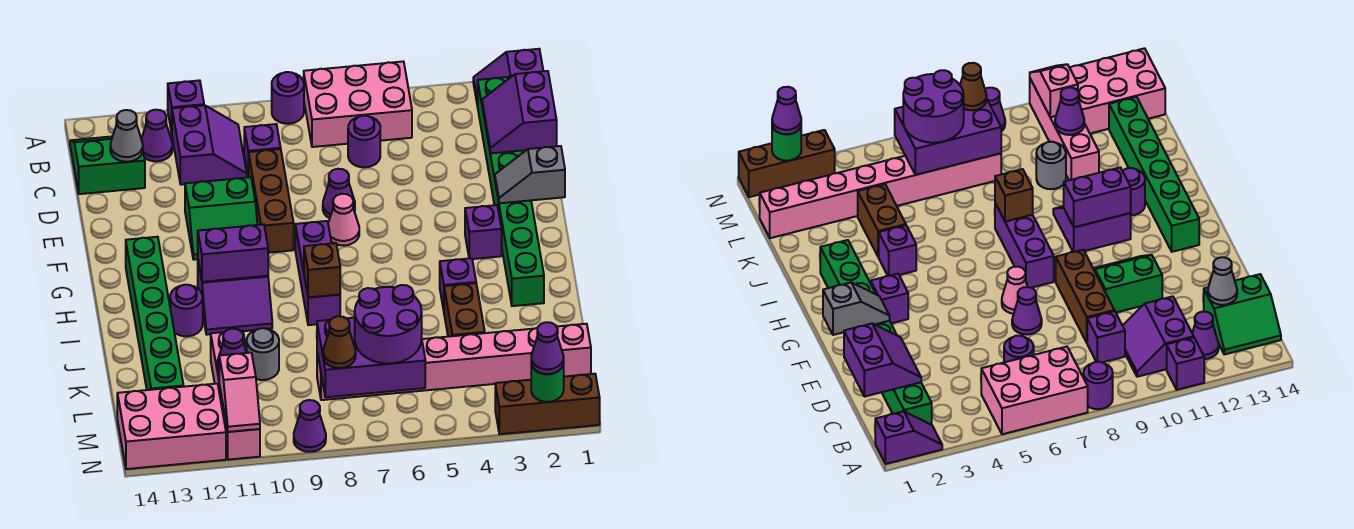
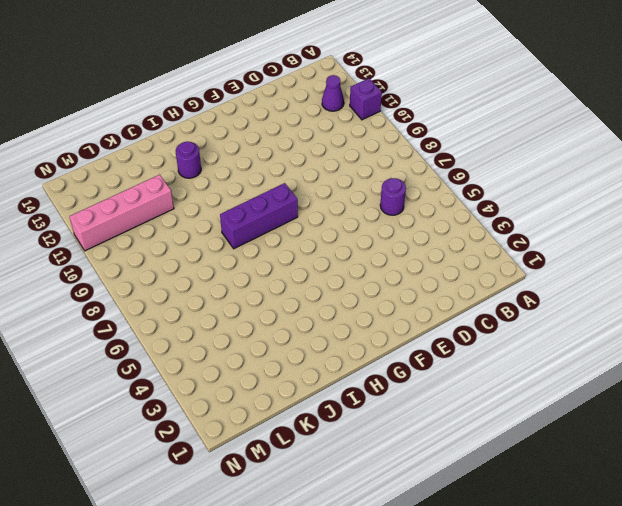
none -> purple slope A1:A2 level 1 top 1
none -> pink brick A5:B7 level 1
none -> purple round brick A8 level 1
none -> green brick B2:I2 level 1

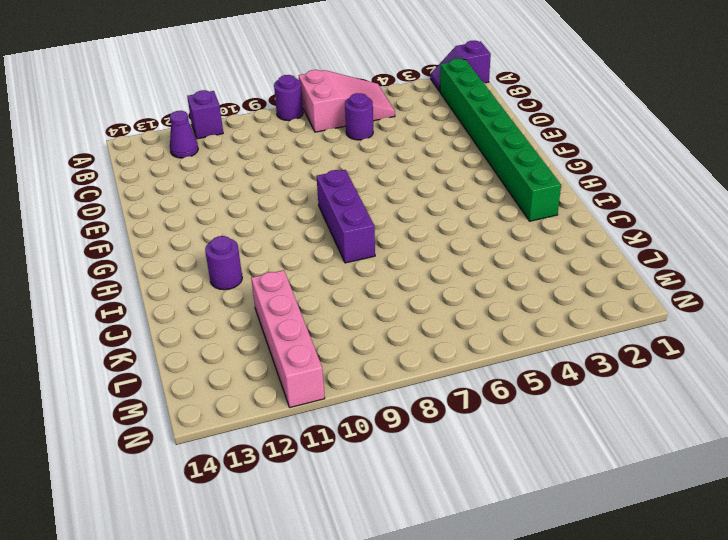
pink slope A5:B7 level 1 top 7 -> pink brick A5:B7 level 1
none -> purple slope B10:C11 level 1 top 11
none -> green slope B13:C14 level 1 top C
none -> purple brick C9 level 1
none -> brown brick D9:F9 level 1

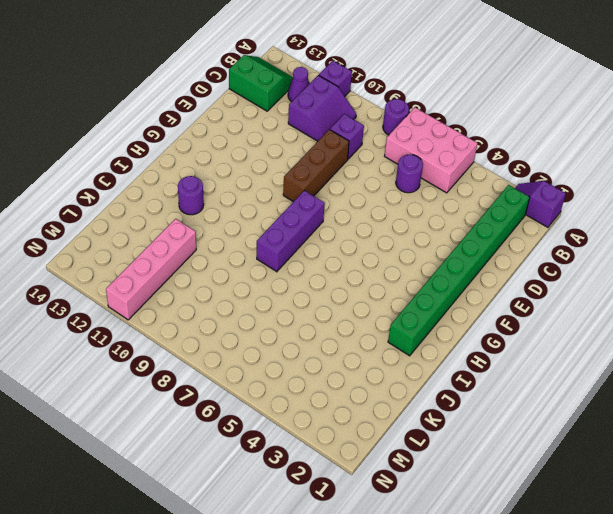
none -> purple cone E7 level 1
none -> green slope E10:F11 level 1 top E
none -> pink cone F7 level 1
none -> purple brick G3 level 1

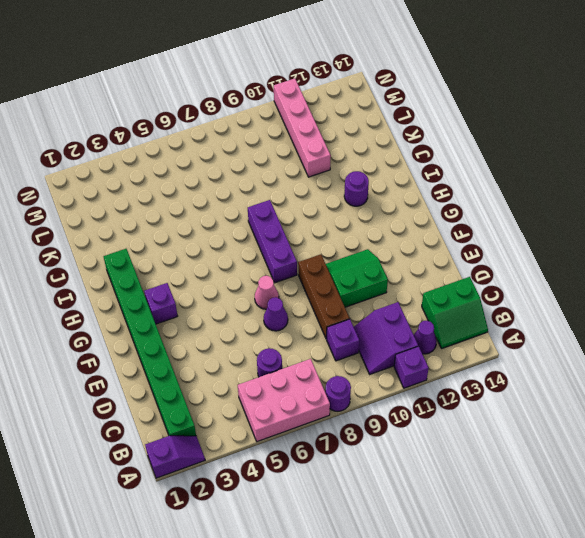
none -> green brick G13:L13 level 1
none -> purple slope H10:I11 level 1 top H
none -> purple brick I4 level 1
none -> brown brick J4:K4 level 1

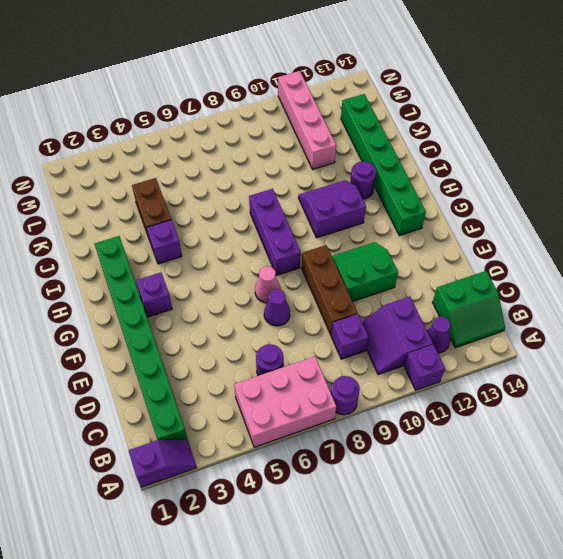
none -> grey round brick K10 level 1
none -> pink brick L1:L8 level 1
none -> pink brick M12:N14 level 1
none -> brown brick N1:N3 level 1

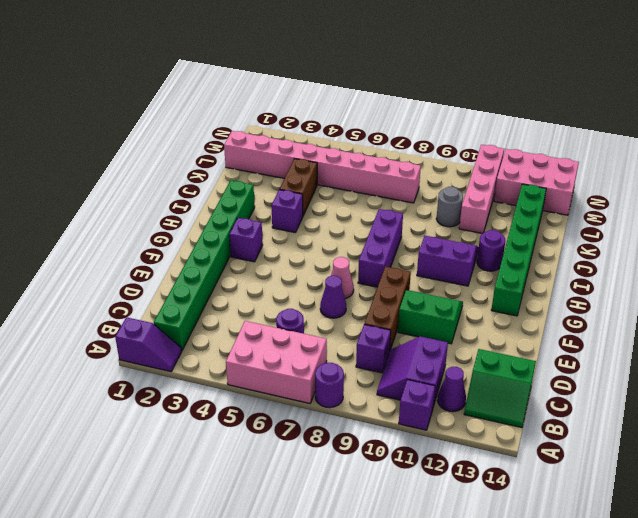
none -> brown brick N1:N3 level 1
none -> purple cone N9 level 1
none -> purple slope C1:D2 level 2 top 1
none -> grey cone C13 level 2

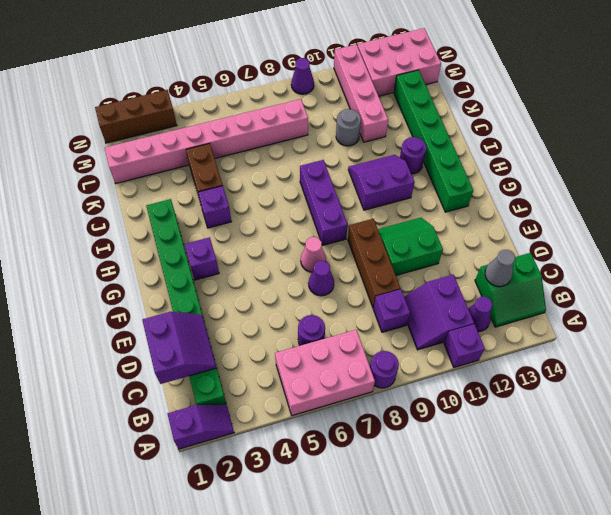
none -> grey slope F1:F2 level 2 top 1
none -> purple brick H10:H11 level 2
none -> brown brick I8 level 2
none -> purple brick L6:M8 level 2

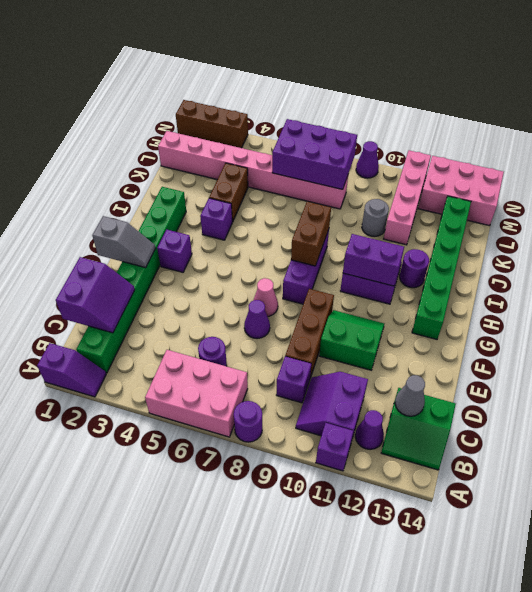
brown brick H8:I8 level 2 -> brown brick I8 level 2
none -> purple cone L11 level 2
none -> pink slope M11:N11 level 2 top M
none -> green round brick N2 level 2
none -> purple round brick L6:M7 level 3

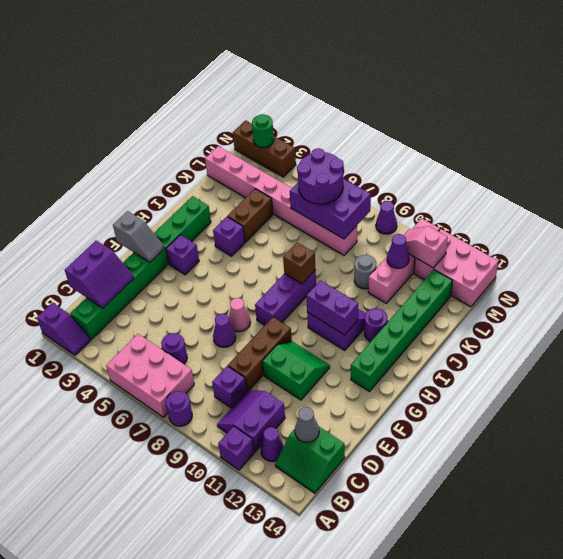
pink slope M11:M12 level 2 top 12 -> pink slope M11:N11 level 2 top M
none -> brown cone M8 level 3
none -> purple cone N2 level 3

